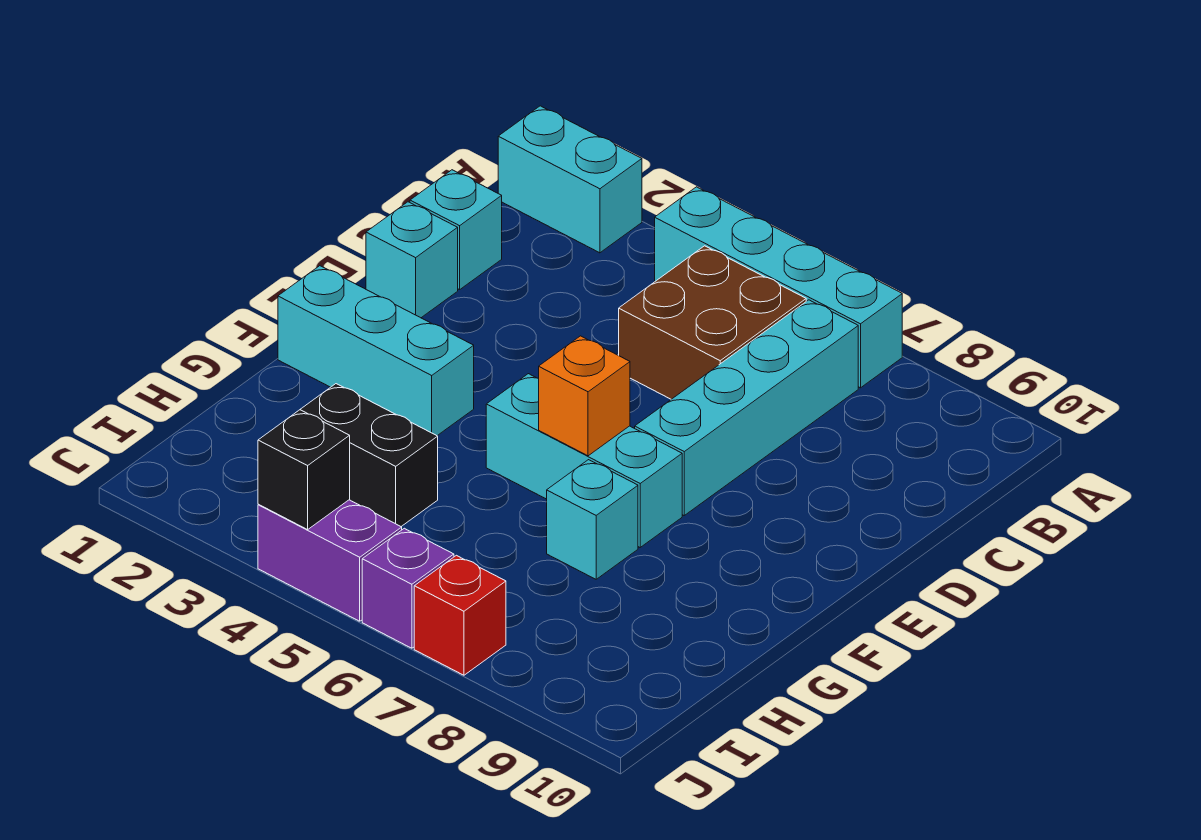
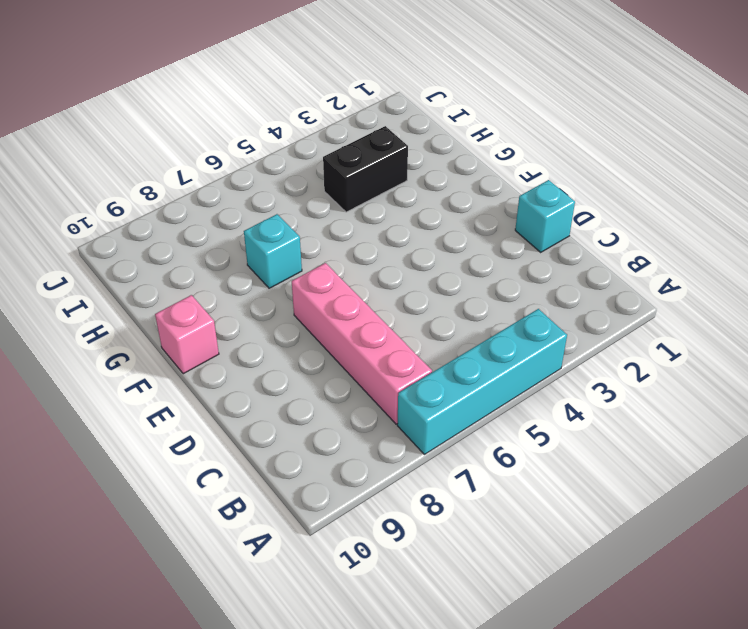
pink brick B7:E7 level 1 -> cyan brick B7:E7 level 1
pink brick F10 level 1 -> none
none -> cyan brick A1:A2 level 1
none -> brown brick B5:C6 level 1
none -> cyan brick C1 level 1

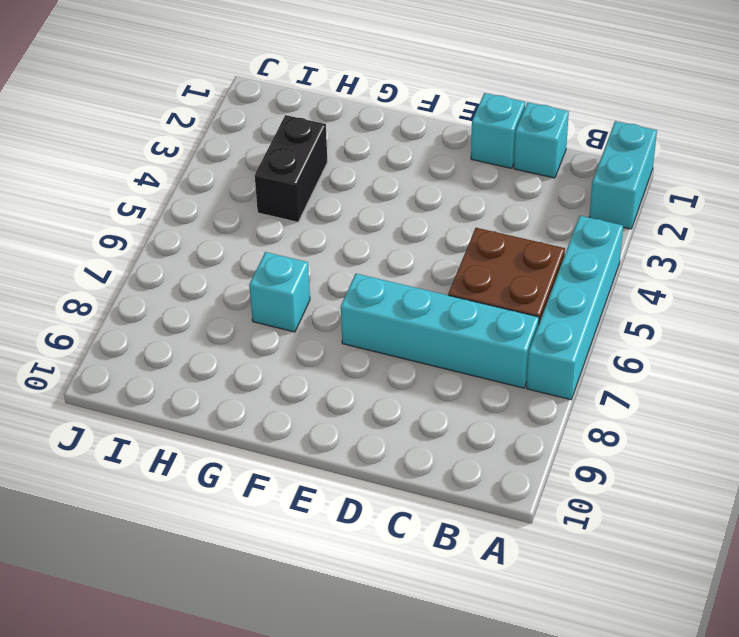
none -> cyan brick F1:F3 level 1
none -> cyan brick F5:F7 level 1
none -> purple brick J4:J5 level 1

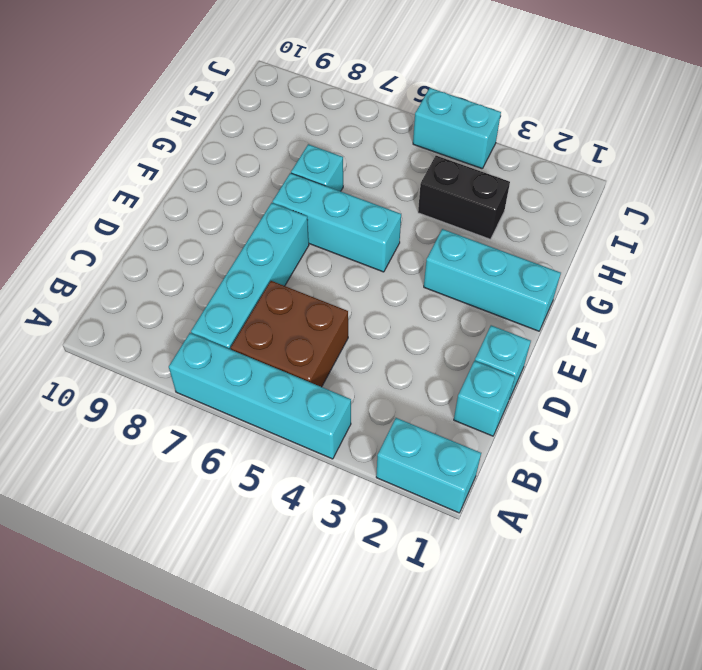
cyan brick J4:J5 level 1 -> purple brick J4:J5 level 1
none -> purple brick J6 level 1
none -> red brick J7 level 1
none -> orange brick F6 level 2

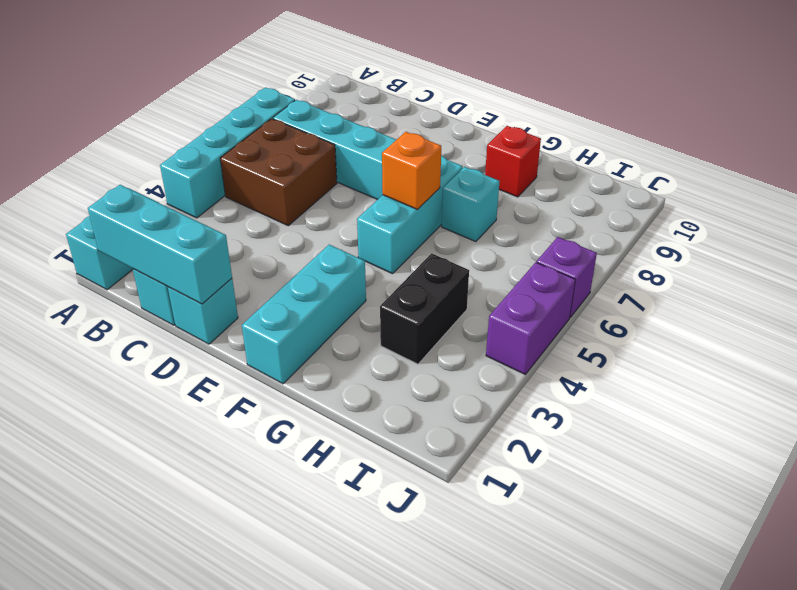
cyan brick B1:D1 level 2 -> none
red brick G9 level 1 -> red brick J7 level 1
none -> black brick J4 level 2

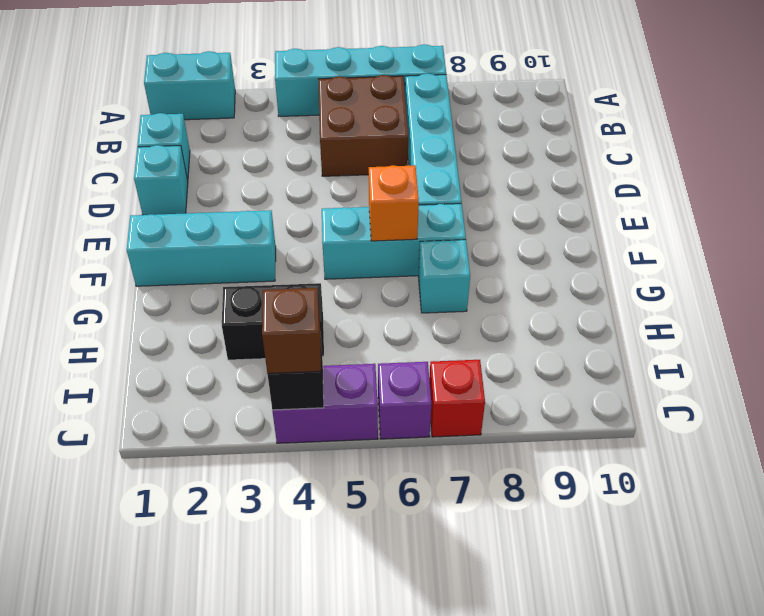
brown brick J4 level 3 -> none

